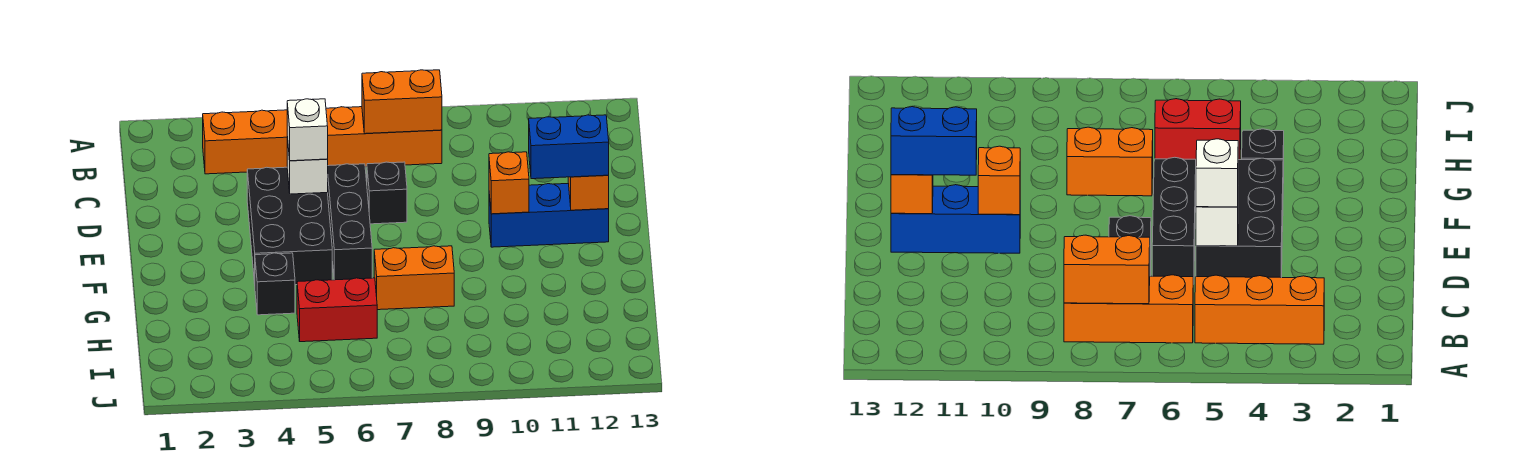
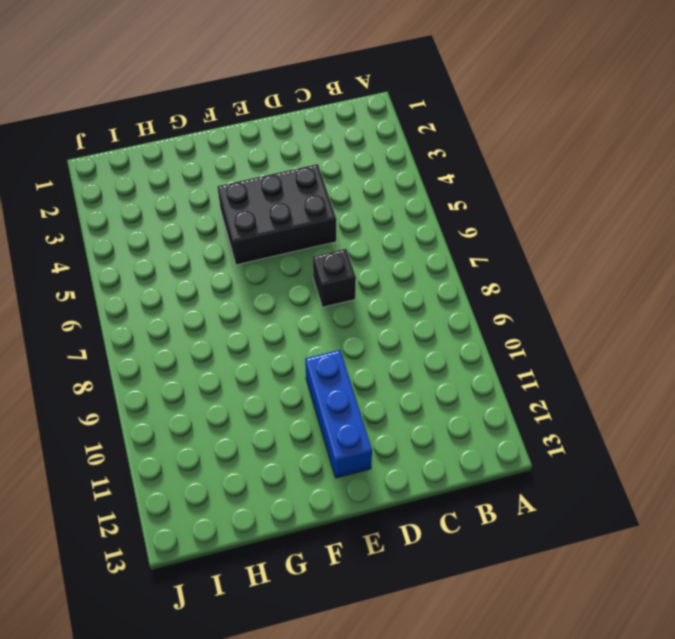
none -> orange brick B3:B5 level 1
none -> orange brick B6:B8 level 1
none -> black brick D6:F6 level 1

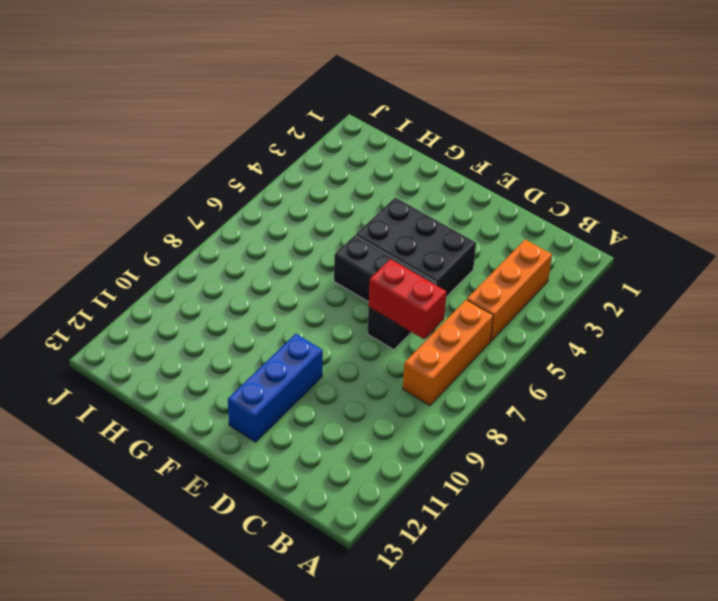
red brick C7:D7 level 2 -> red brick H5:H6 level 1
none -> black brick G4 level 1
none -> orange brick G7:G8 level 1
none -> orange brick B7:B8 level 2

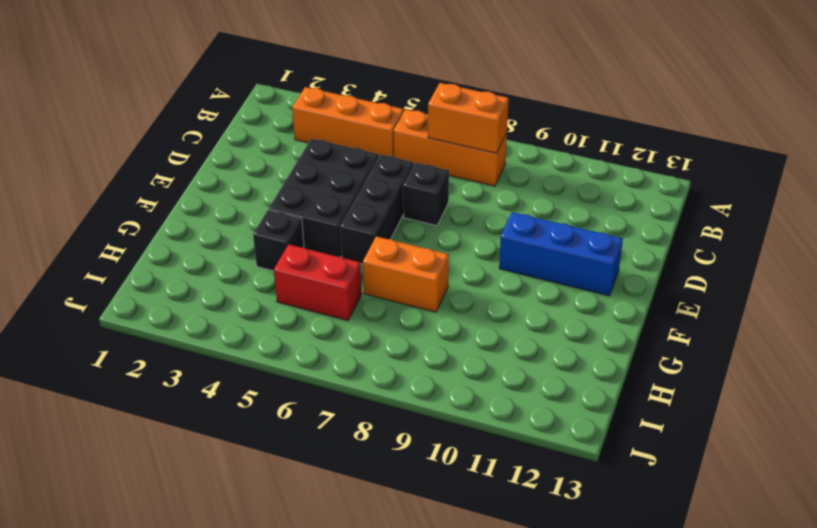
none -> white brick D5 level 2
none -> orange brick E10 level 2
none -> orange brick E12 level 2

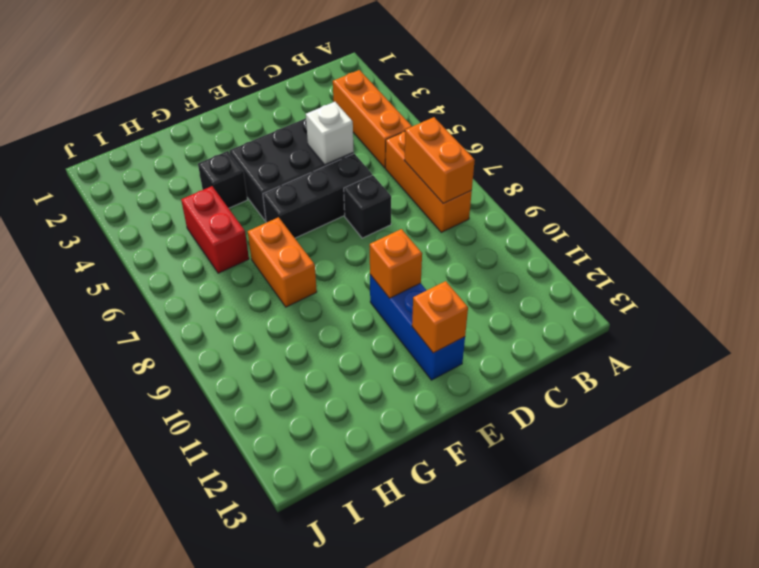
none -> white brick D5 level 3
none -> blue brick E11:E12 level 3

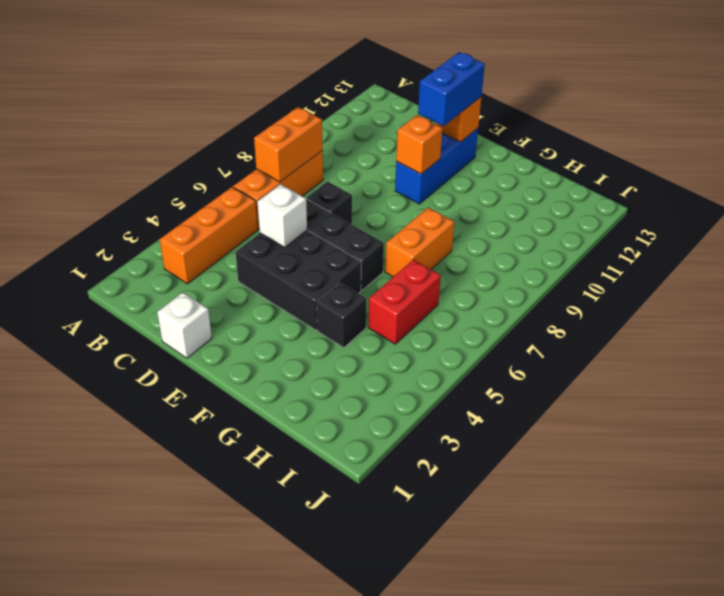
white brick D1 level 1 -> white brick D5 level 3

